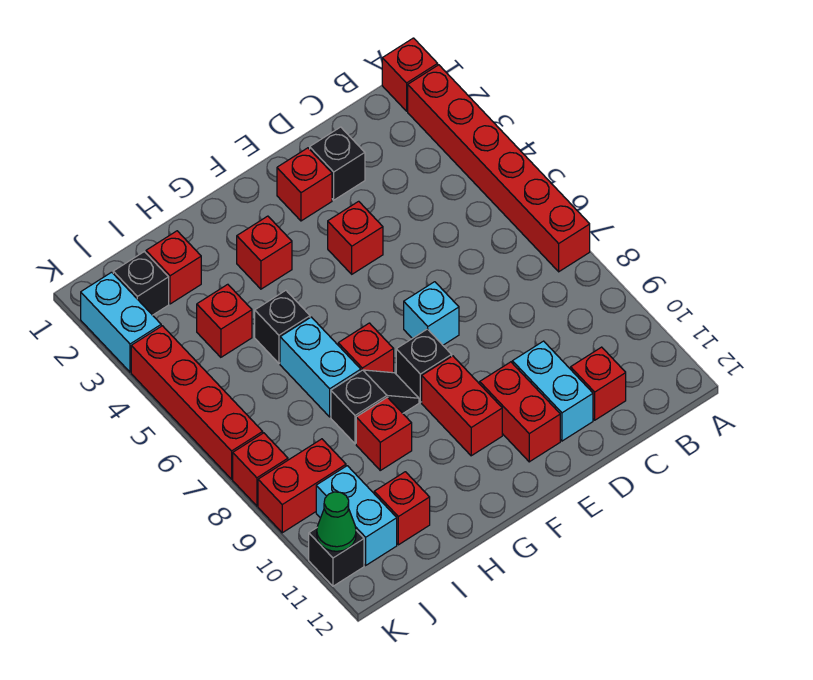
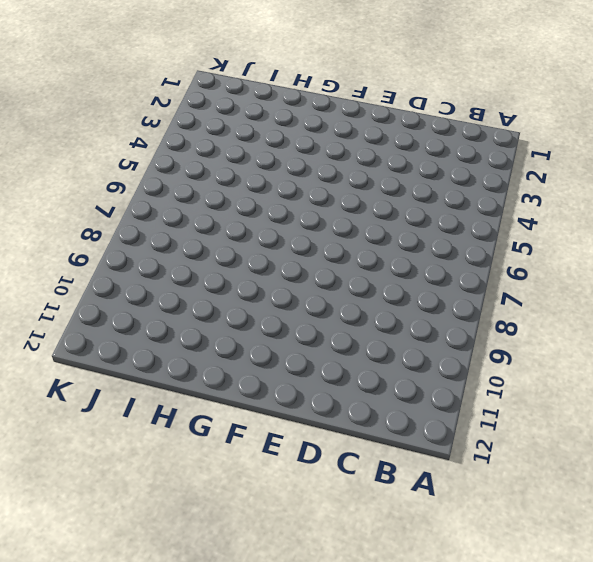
none -> red brick A1 level 1
none -> red brick A2:A7 level 1
none -> red brick C11 level 1

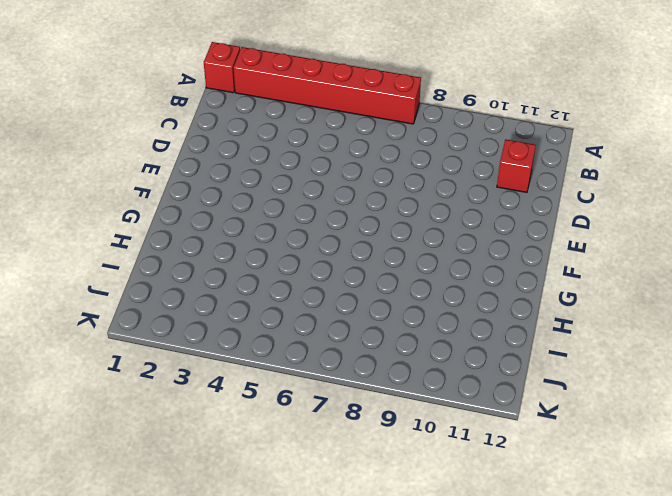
none -> black brick D2 level 1
none -> cyan brick D10:D11 level 1
none -> red brick E2 level 1

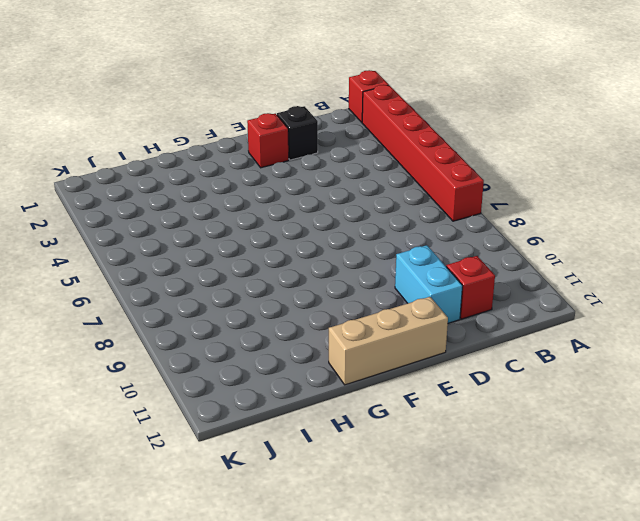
tan brick E12:G12 level 1 -> none
none -> red brick E4 level 1
none -> cyan brick E7 level 1
none -> red brick E10:E11 level 1

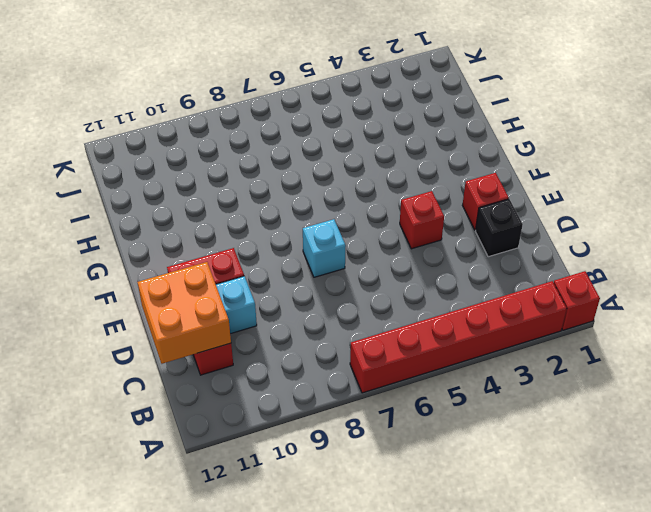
orange brick C11:D12 level 2 -> none
none -> black brick F8 level 1
none -> red brick F9:F10 level 1
none -> red brick G3 level 1

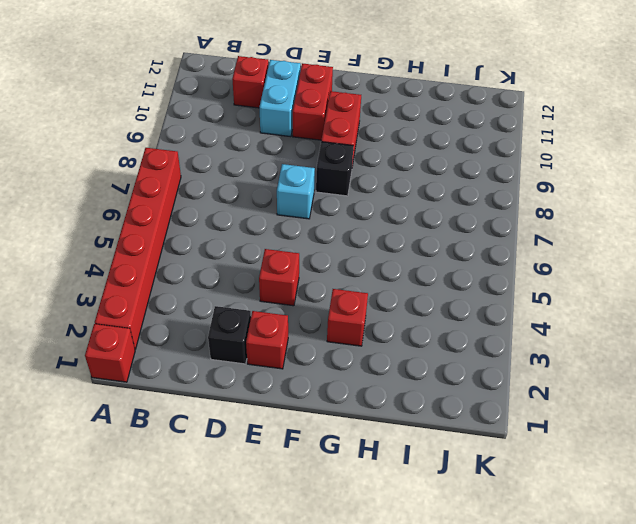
none -> red brick G7 level 1
none -> black slope G8:H8 level 1 top H
none -> black brick H5 level 1

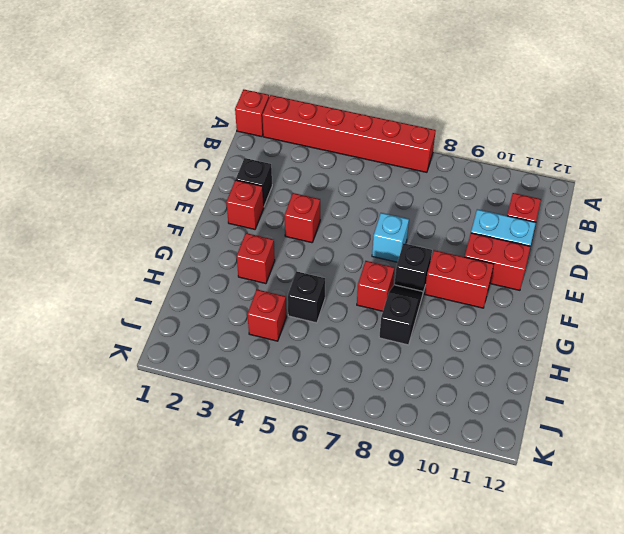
none -> cyan brick H6:H7 level 1
none -> red brick H9 level 1
none -> red brick I2 level 1

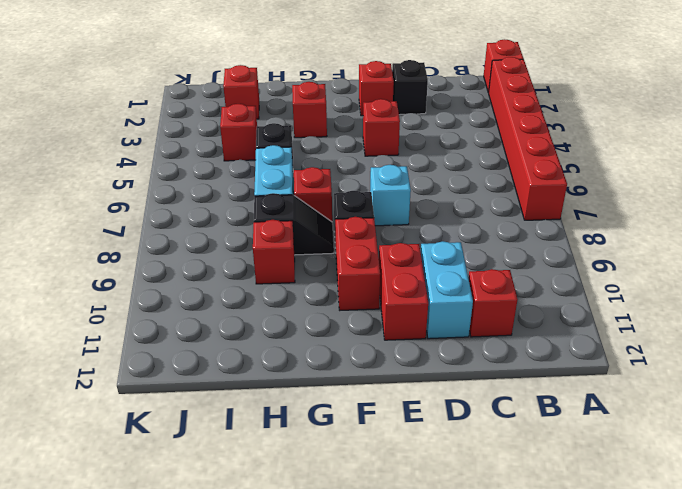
none -> red brick I11 level 1
none -> black brick J2 level 1
none -> red brick J9:K9 level 1

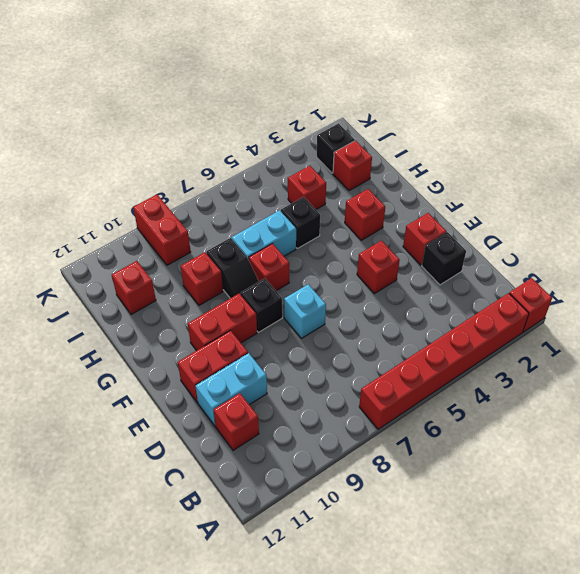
none -> cyan brick J10:J11 level 1
none -> cyan brick K2:K3 level 1
none -> red brick K4:K7 level 1

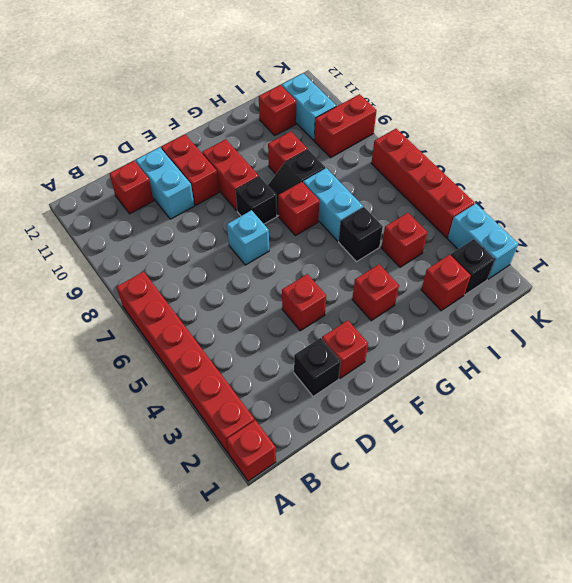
none -> red brick K8 level 1
none -> black brick K11 level 1
none -> green cone K11 level 2

